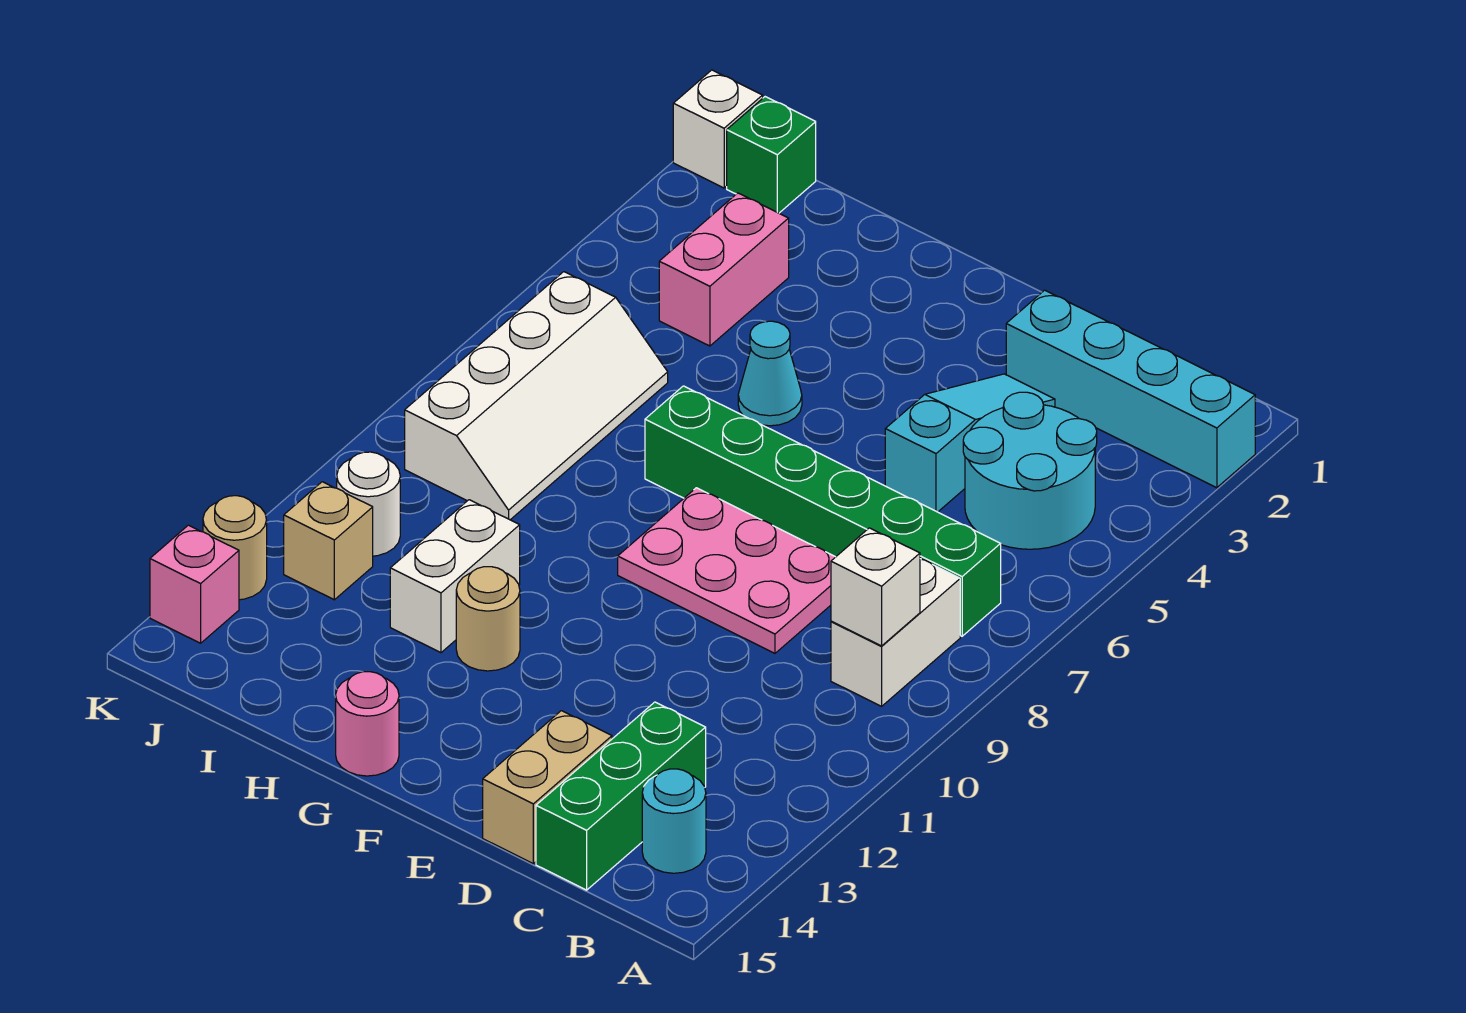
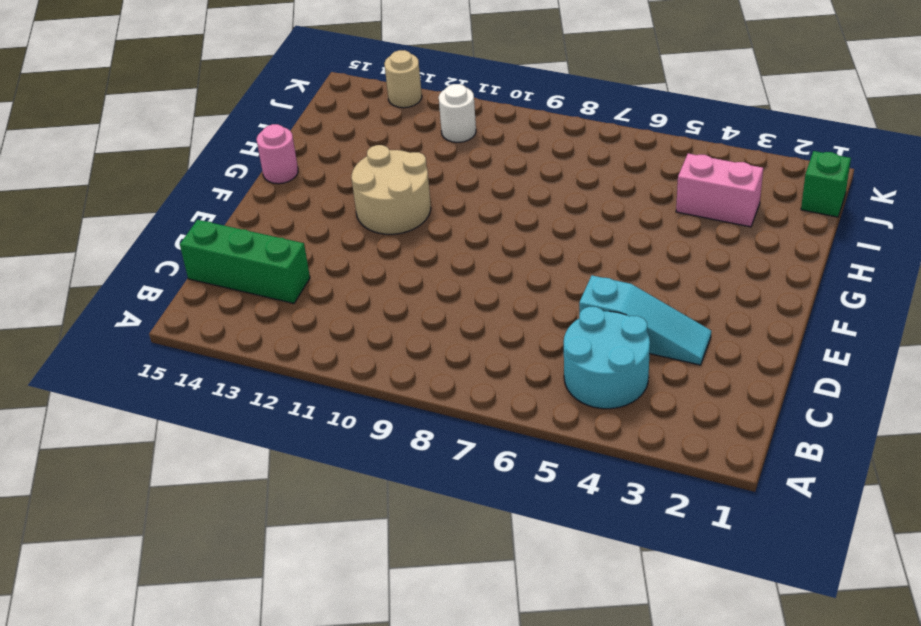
tan round brick F11:G12 level 1 -> tan round brick G12 level 1
none -> cyan brick A2:D2 level 1
none -> green brick B7:G7 level 1
none -> white brick B8:B9 level 1

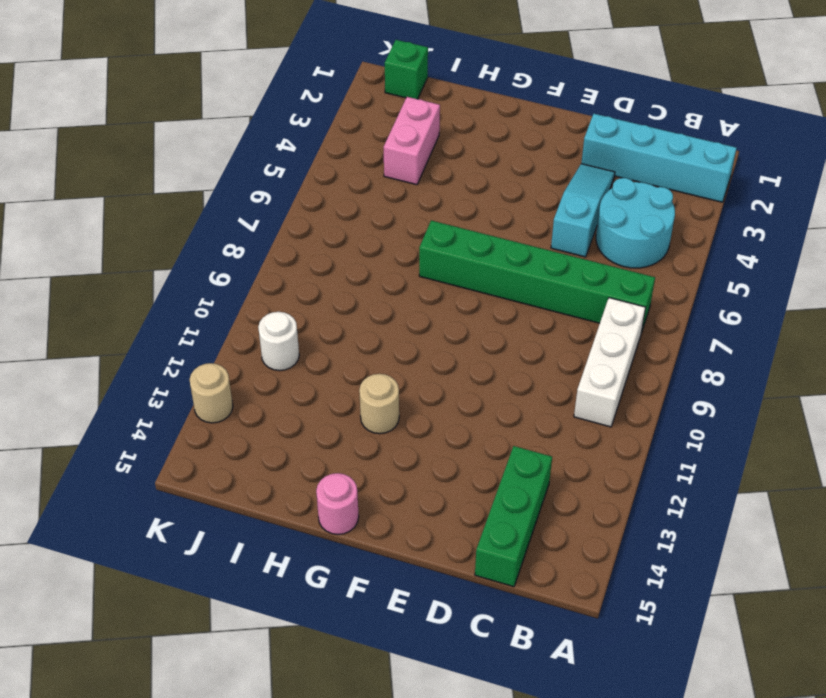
white brick B8:B10 level 1 -> white brick B8:B9 level 1
none -> cyan round brick B14 level 1
none -> pink plate D8:F9 level 1
none -> tan brick D14:D15 level 1

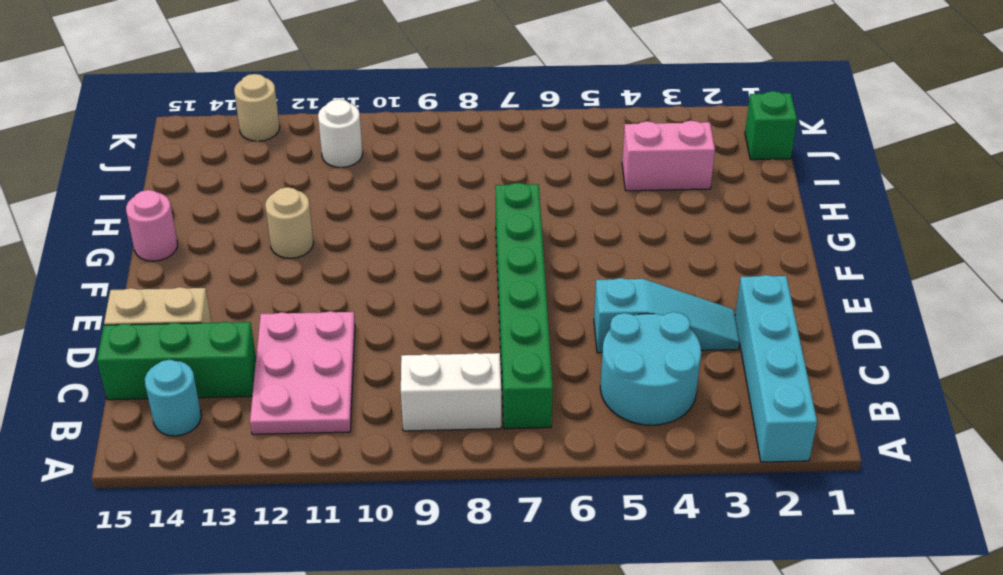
pink plate B11:D12 level 1 -> pink plate D8:F9 level 1
none -> cyan cone G5 level 1
none -> white brick H11:H12 level 1
none -> white slope I6:J9 level 1 top J

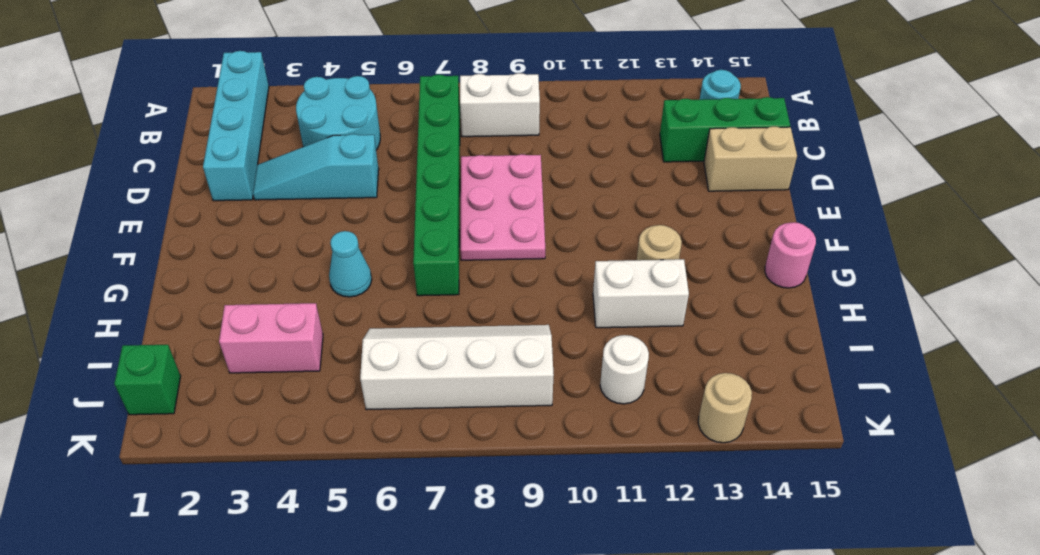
none -> tan brick J12 level 1
none -> white brick K1 level 1
none -> pink brick K14 level 1

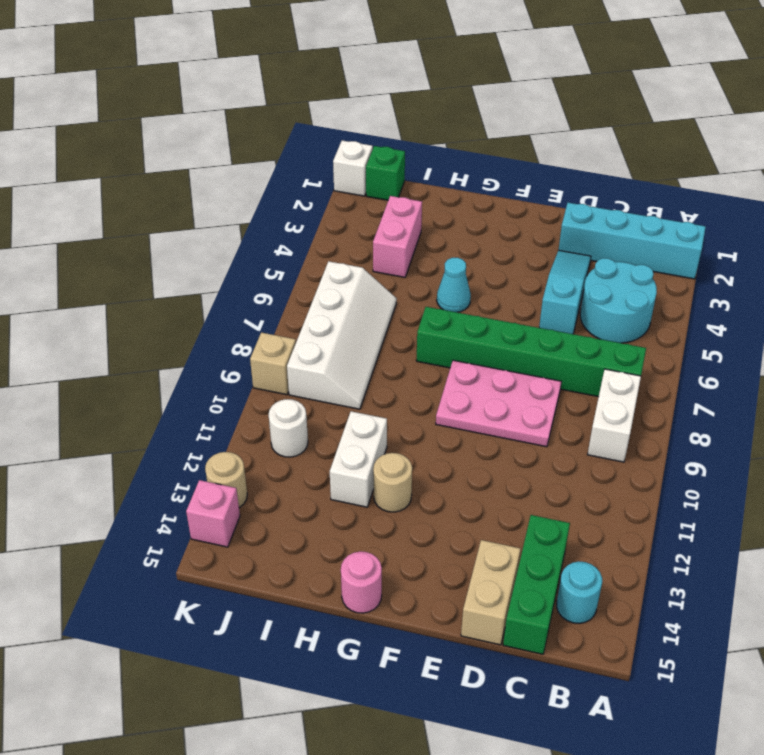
tan brick K9 level 1 -> tan brick J12 level 1
none -> white brick B9 level 2

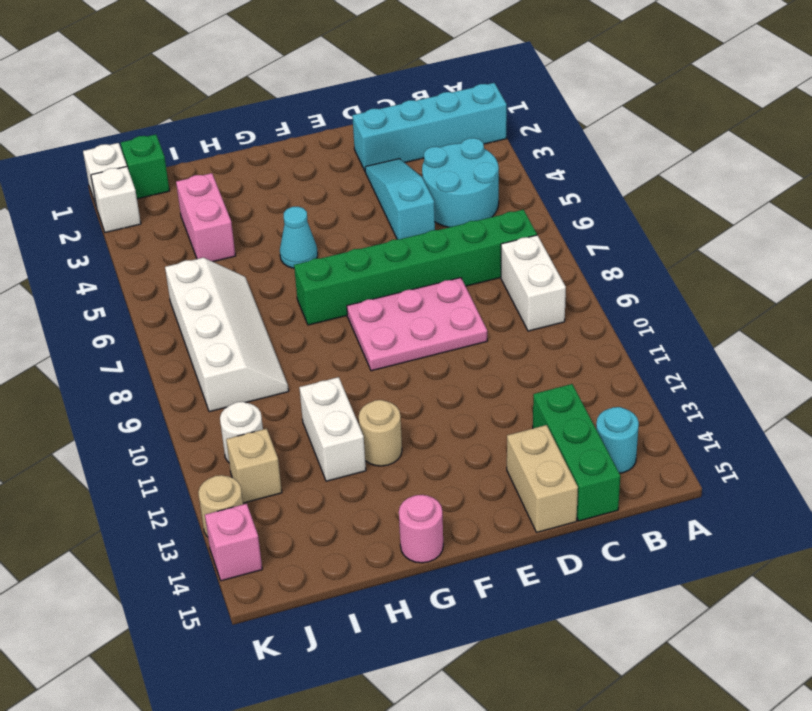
white brick K2 level 1 -> white brick B9 level 2

